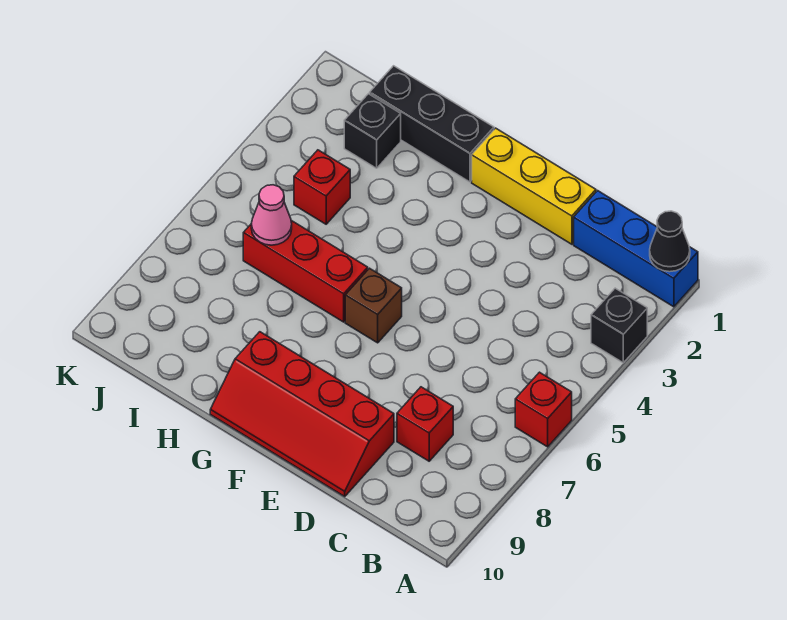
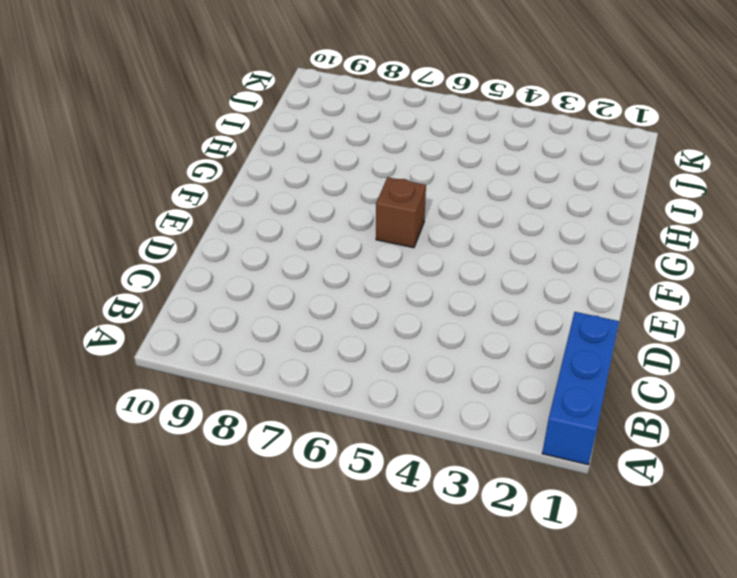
none -> black brick A3 level 1
none -> red brick A6 level 1
none -> red brick C8 level 1

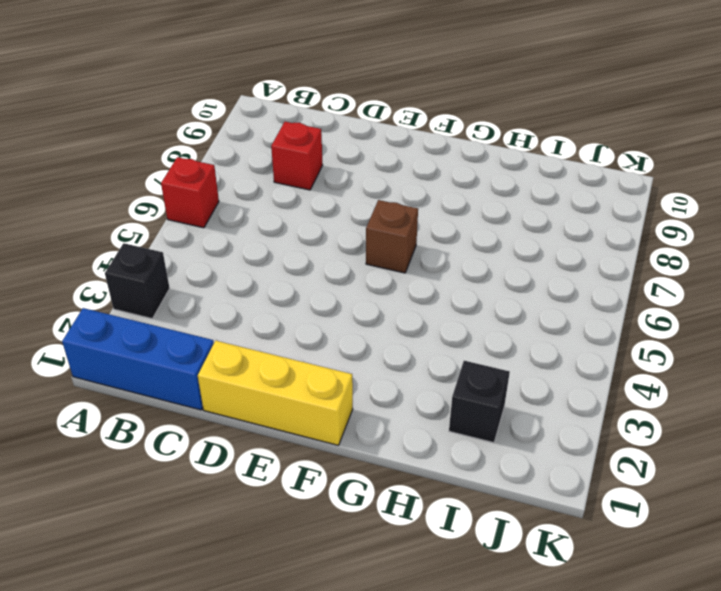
none -> red slope D9:G10 level 1 top 9
none -> black brick G1:I1 level 1
none -> red brick G6:I6 level 1

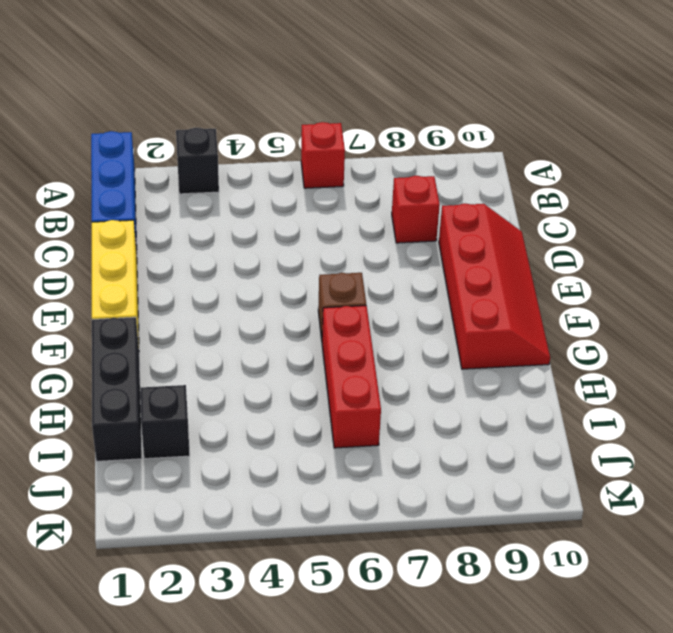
none -> red brick I4 level 1
none -> black cone A1 level 2
none -> pink cone I6 level 2

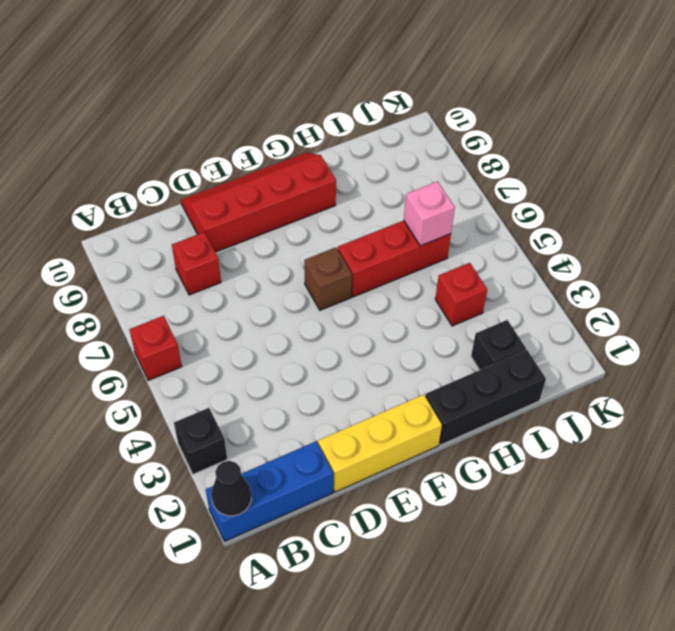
pink brick I6 level 2 -> pink cone I6 level 2

